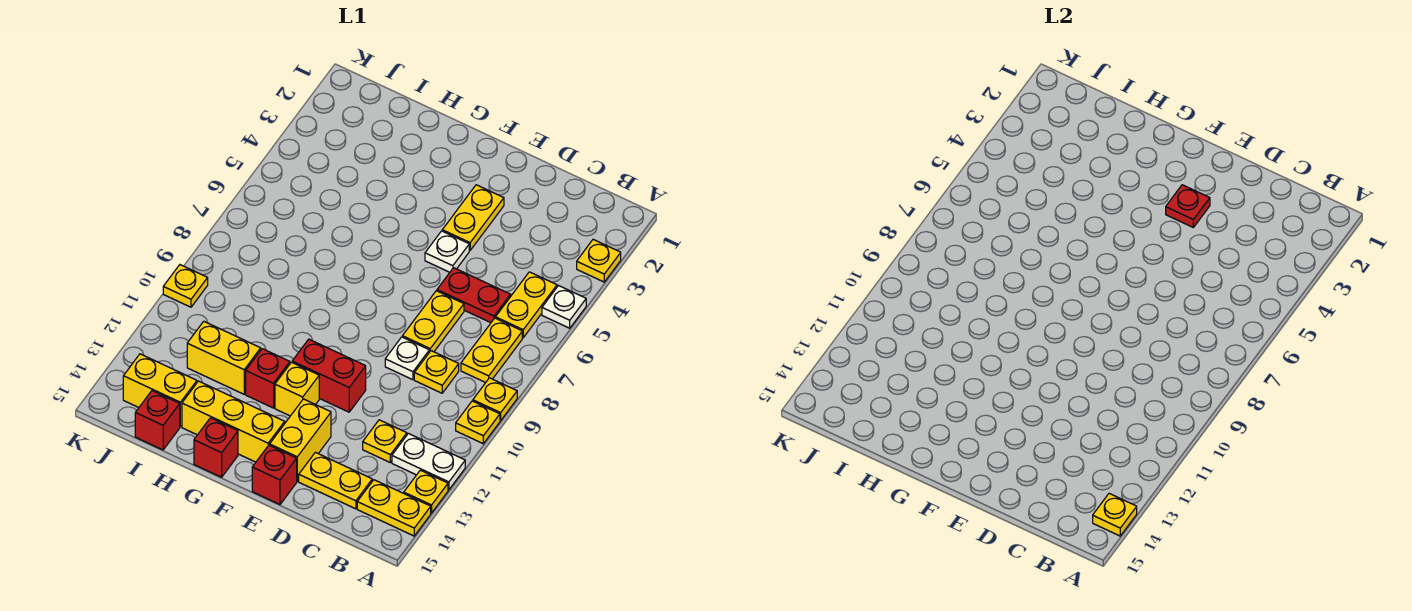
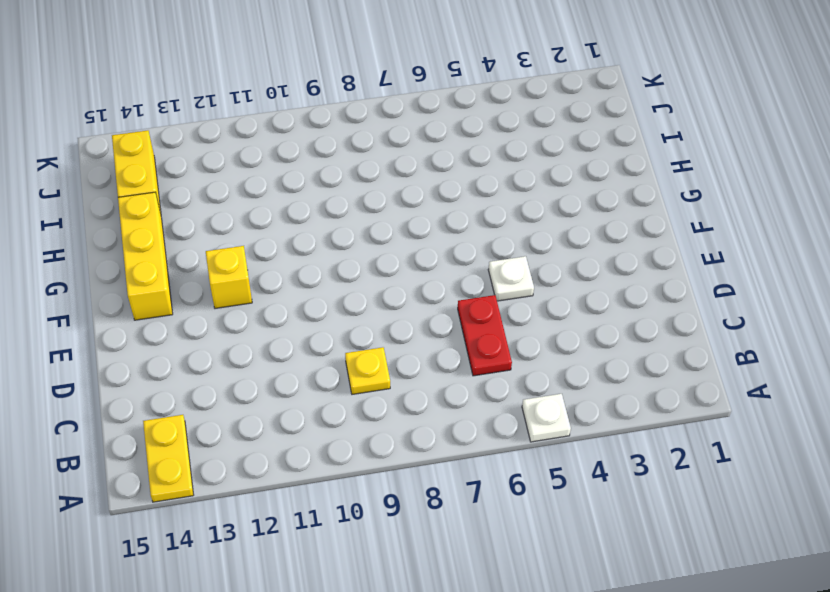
none -> yellow plate A3 level 1
none -> yellow plate A9 level 1
none -> yellow plate A10 level 1
none -> white plate A12:B12 level 1

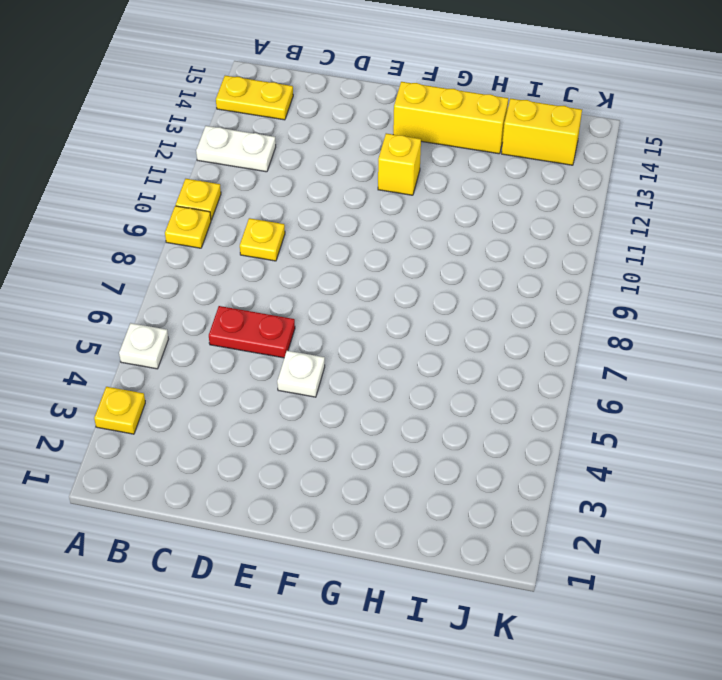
none -> yellow plate A13 level 1
none -> yellow plate B5:B6 level 1
none -> yellow plate B7:B8 level 1
none -> yellow plate C12 level 1

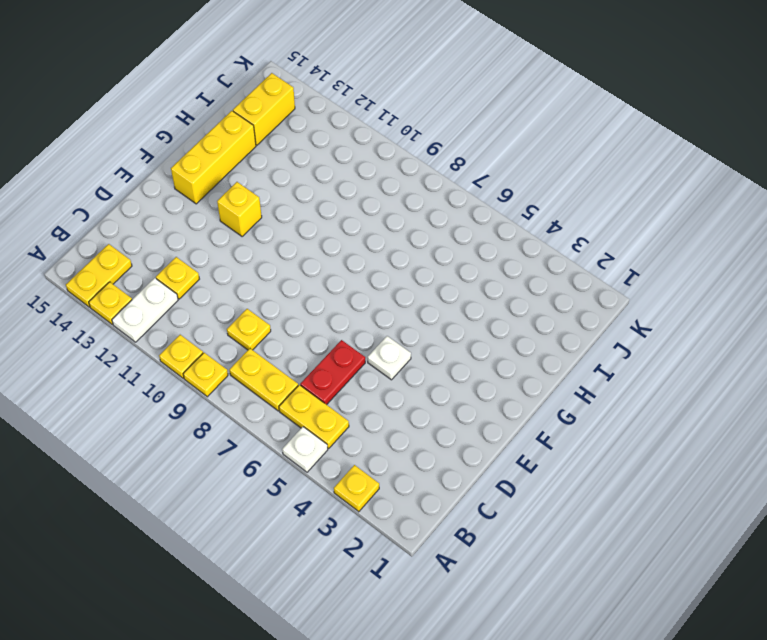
none -> yellow plate C14:D14 level 1
none -> yellow plate D7:D8 level 1
none -> white plate D9 level 1
none -> yellow plate E3:E4 level 1

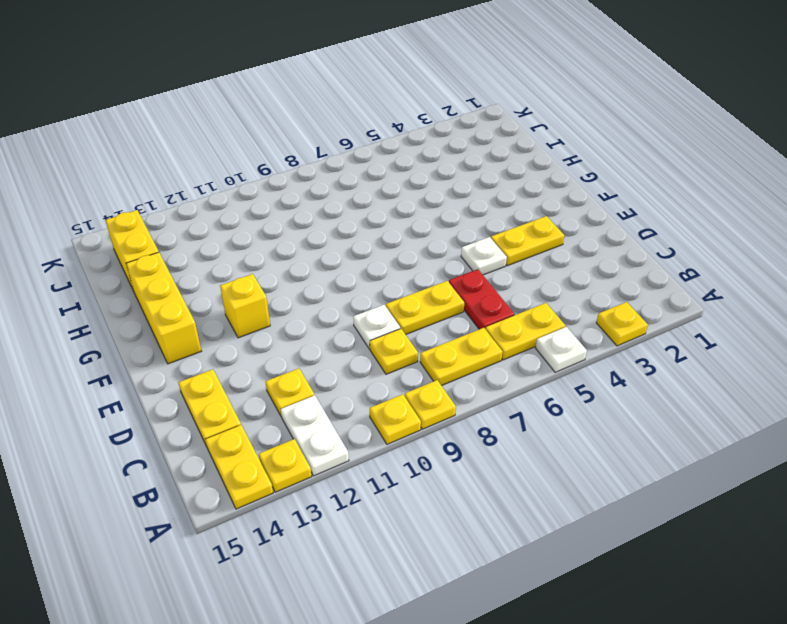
none -> red brick E11:F11 level 1
none -> yellow brick E13:E14 level 1
none -> red brick E15 level 1
none -> red brick G12 level 1

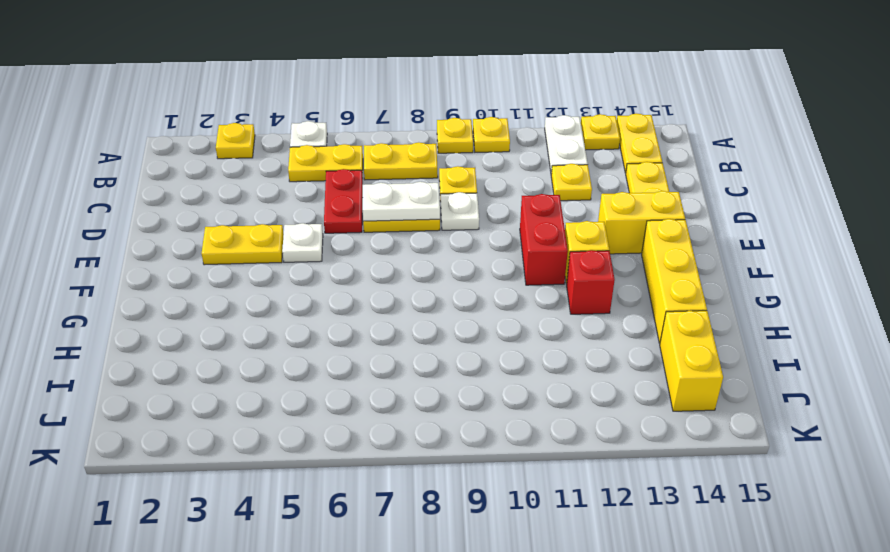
white plate D7:D8 level 2 -> none
none -> red brick E15 level 1
none -> red brick G15 level 1
none -> yellow brick H12:I12 level 1
none -> red brick I15 level 1

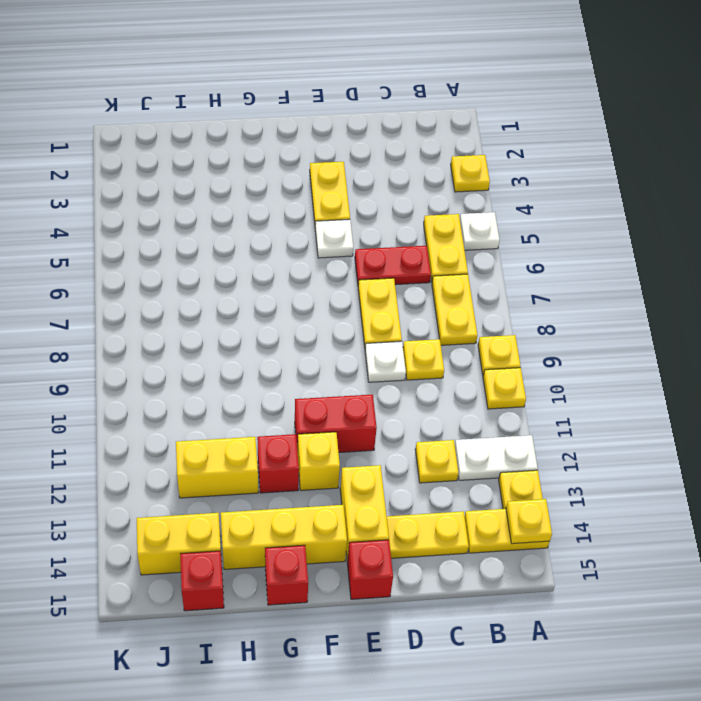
none -> yellow plate K10 level 1
none -> red plate E3 level 2

